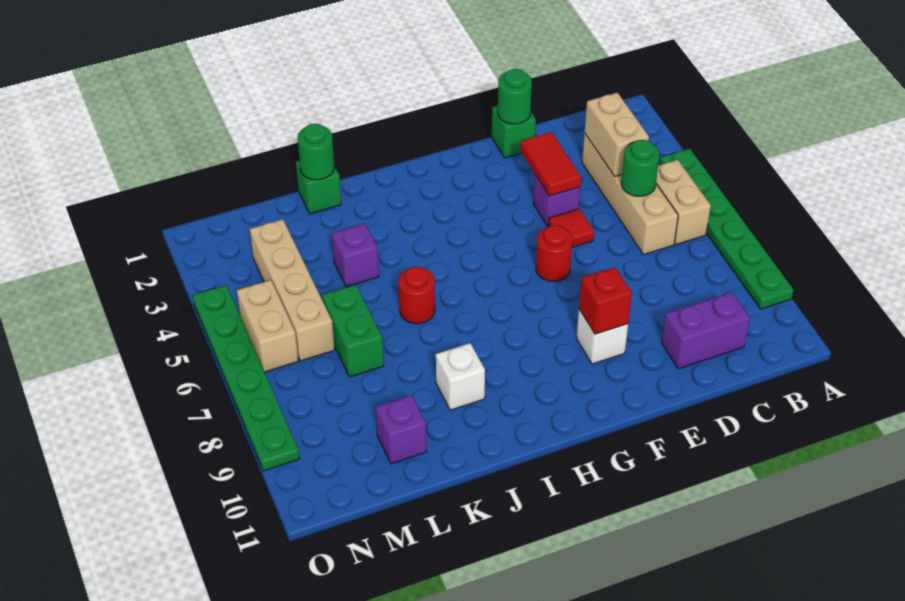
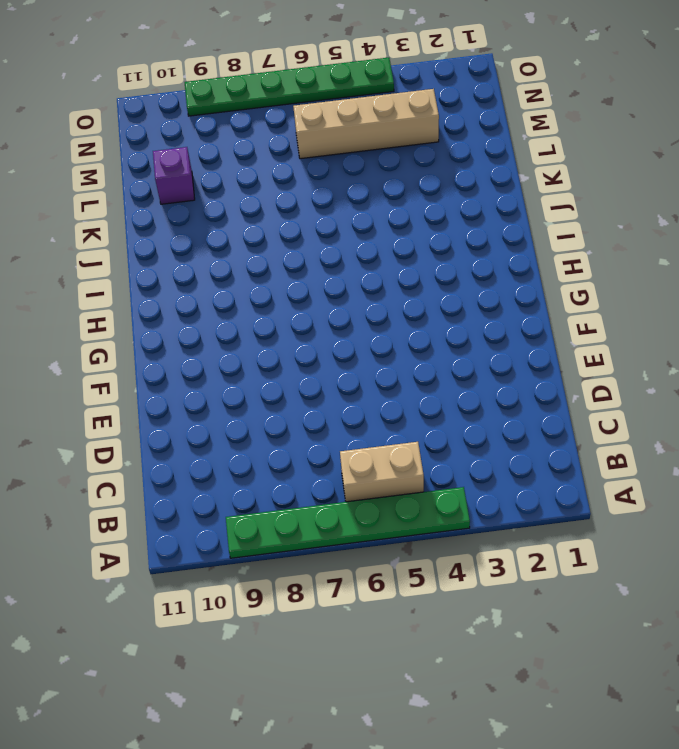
none -> tan brick C3:C6 level 1
none -> purple brick C10:D10 level 1
none -> green brick E1 level 1

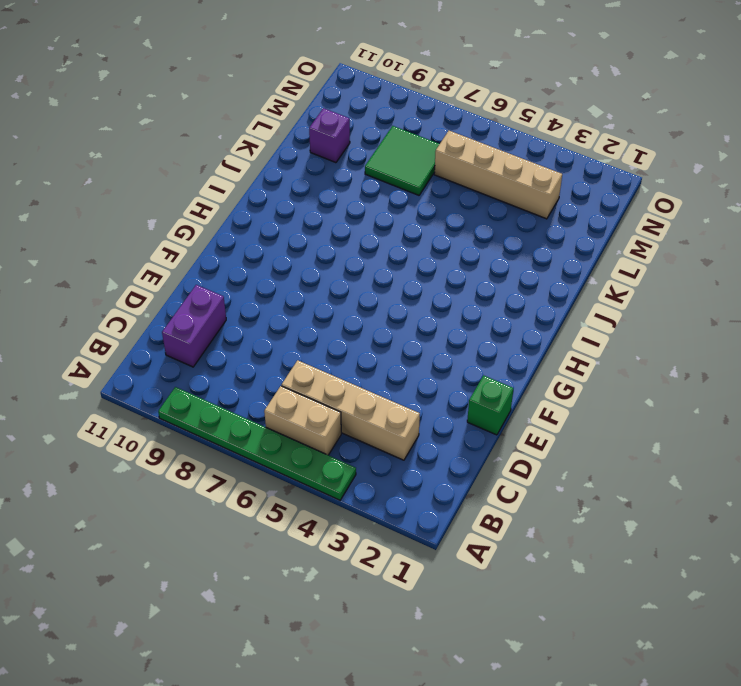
green tile L7:M8 level 1 -> green brick L6:L7 level 1
none -> purple brick E4 level 1
none -> red tile E5 level 1
none -> red round brick F6 level 1

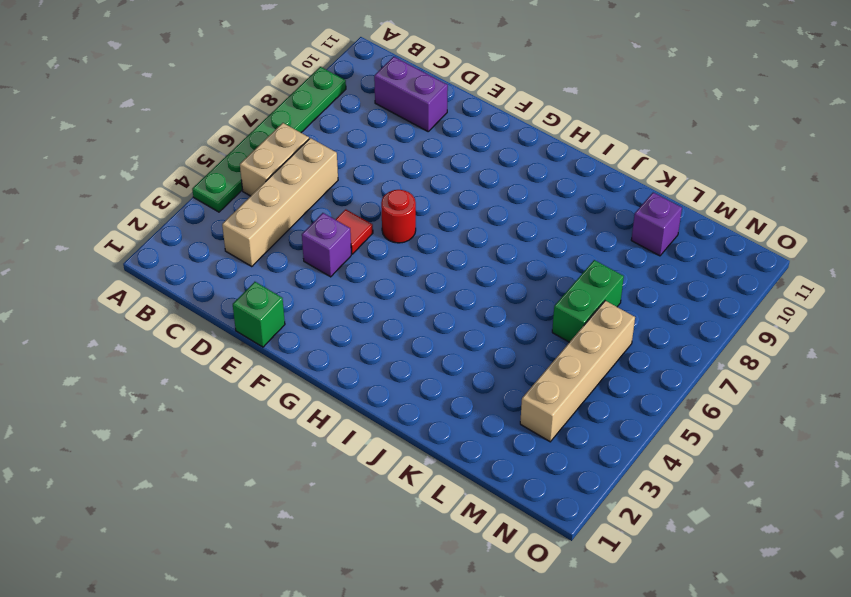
none -> white brick F9 level 1
none -> red round brick J6 level 1
none -> white brick J9 level 1

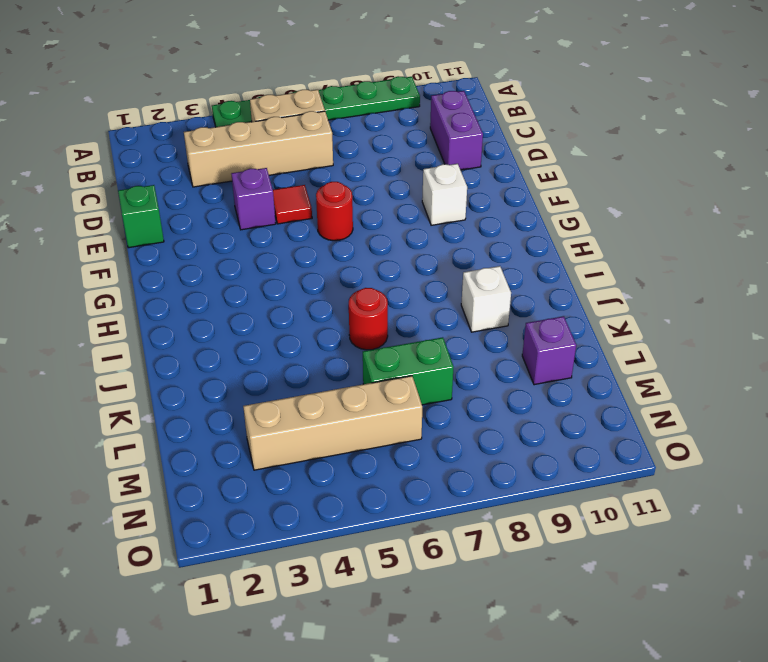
none -> green brick K1 level 1
none -> purple brick K4 level 1
none -> tan brick N5:N6 level 1

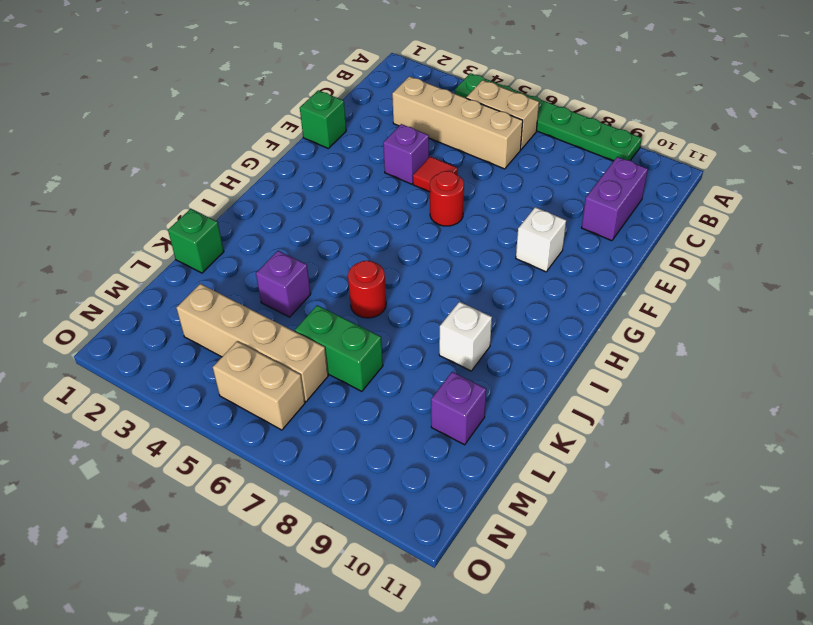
none -> green plate O4:O9 level 1
none -> tan brick C3:C4 level 2
none -> green round brick C5 level 2

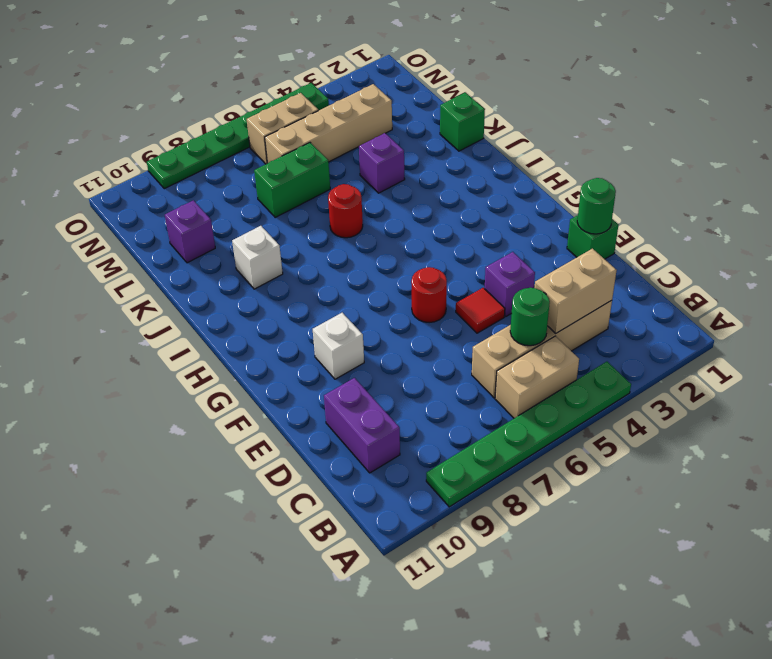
none -> red tile E3:E4 level 2
none -> red brick F9 level 2
none -> green round brick K1 level 2

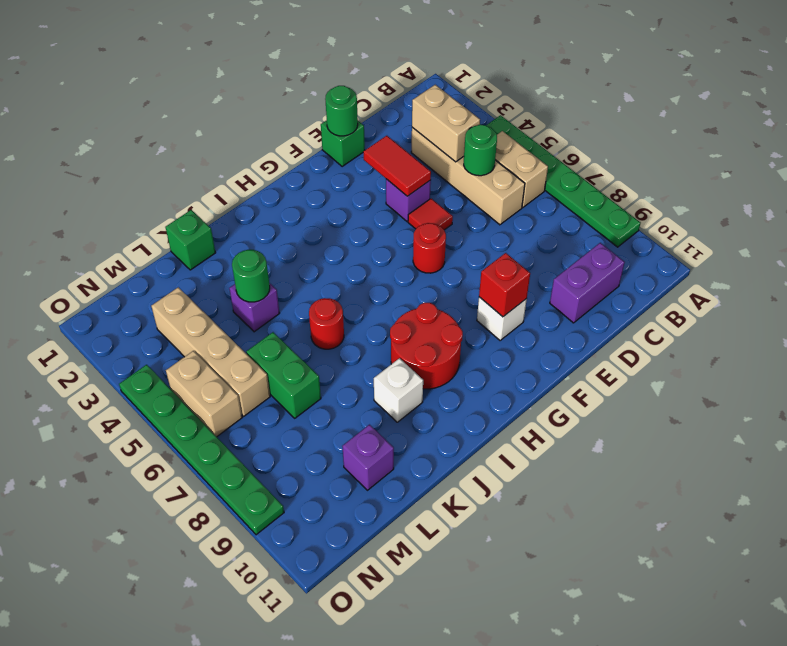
red round brick H8:I9 level 1 -> none
green round brick K4 level 2 -> green round brick K1 level 2

